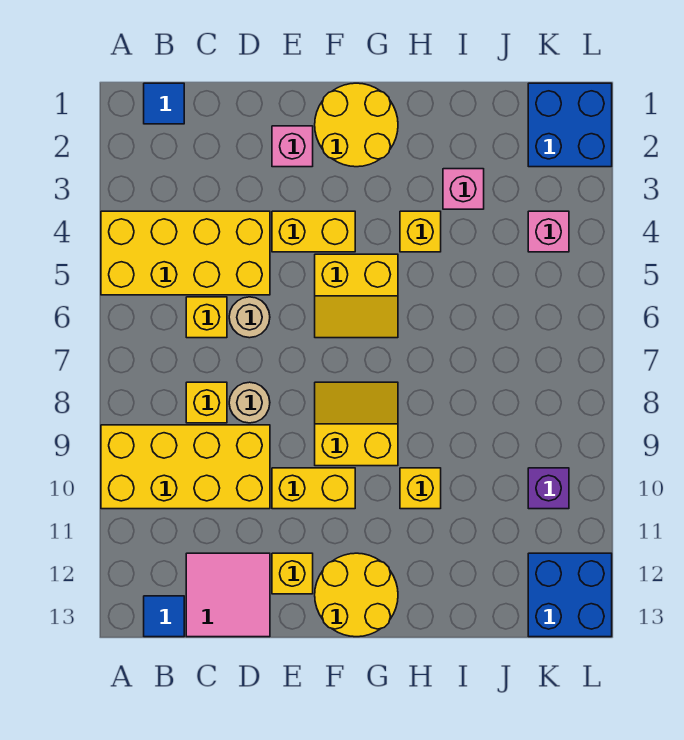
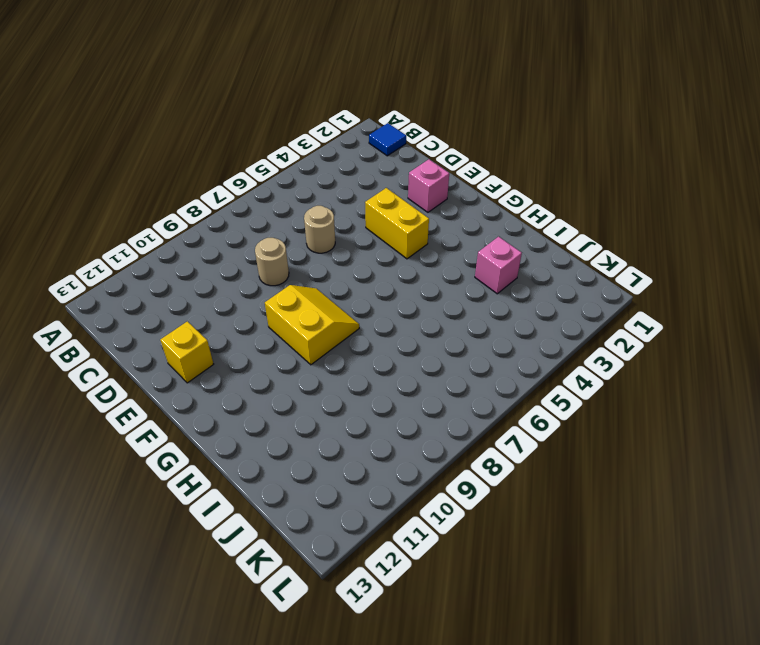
none -> yellow brick A4:D5 level 1
none -> yellow brick A9:D10 level 1
none -> blue tile B13 level 1

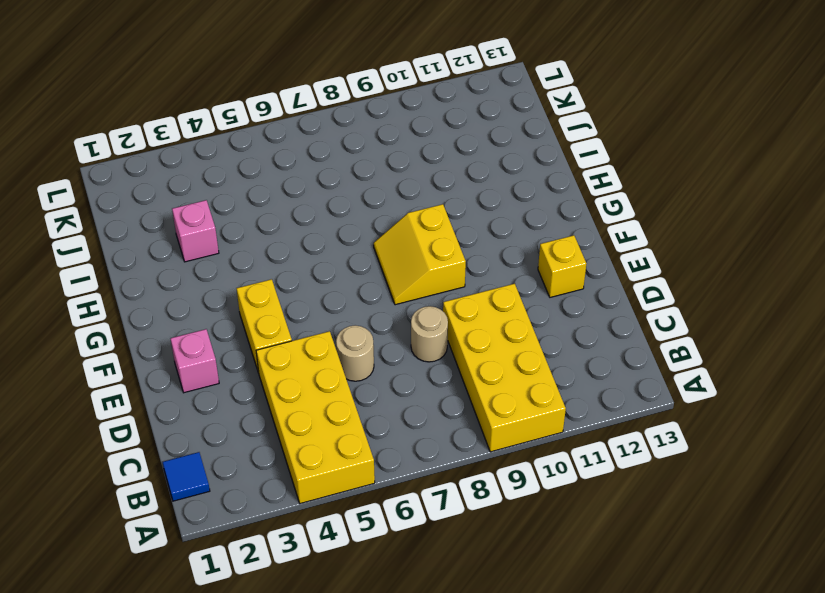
none -> blue tile B13 level 1
none -> yellow brick C6 level 1
none -> yellow brick C8 level 1

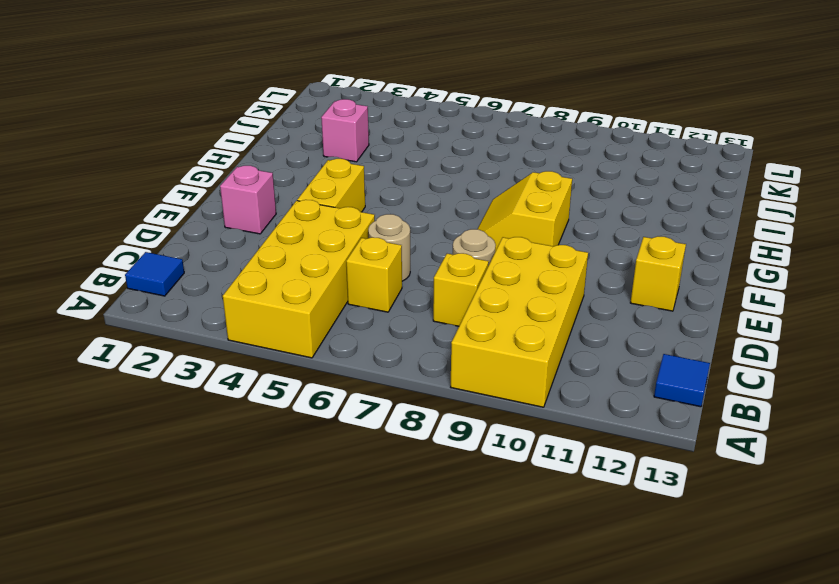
none -> pink tile C12:D13 level 1
none -> yellow brick E10:F10 level 1
none -> yellow round brick F1:G2 level 1

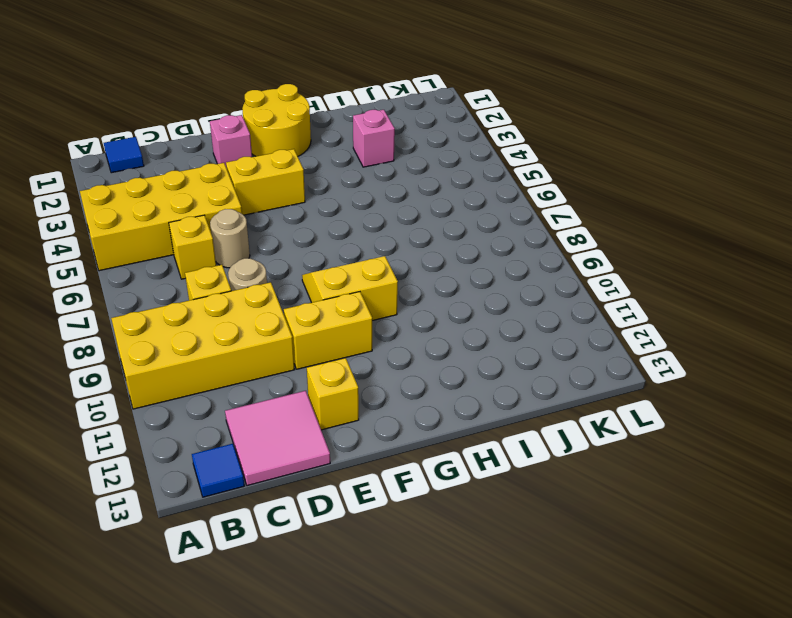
none -> yellow slope F5:G6 level 1 top 5
none -> yellow round brick F12:G13 level 1
none -> yellow brick H4 level 1

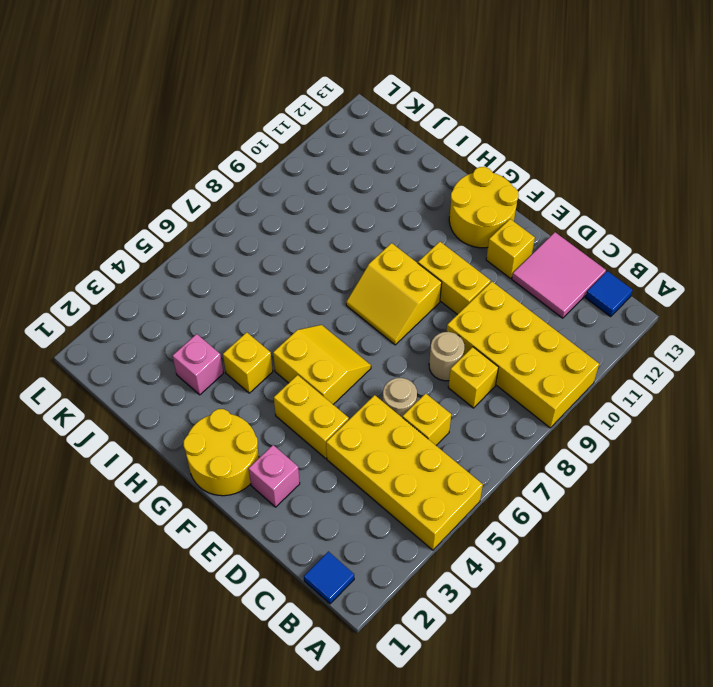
none -> yellow brick H10 level 1
none -> blue brick K1:L2 level 1
none -> pink brick K4 level 1

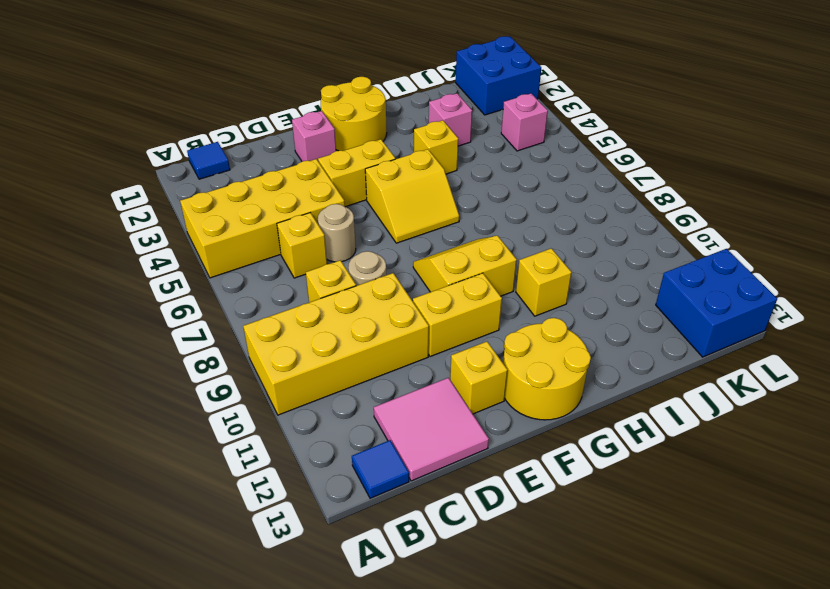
none -> purple brick K10 level 1

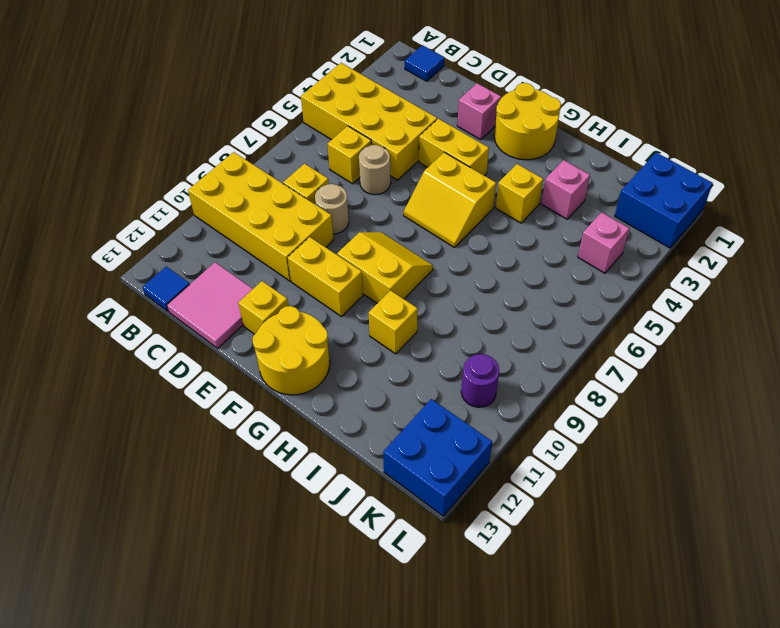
purple round brick K10 level 1 -> purple brick K10 level 1

